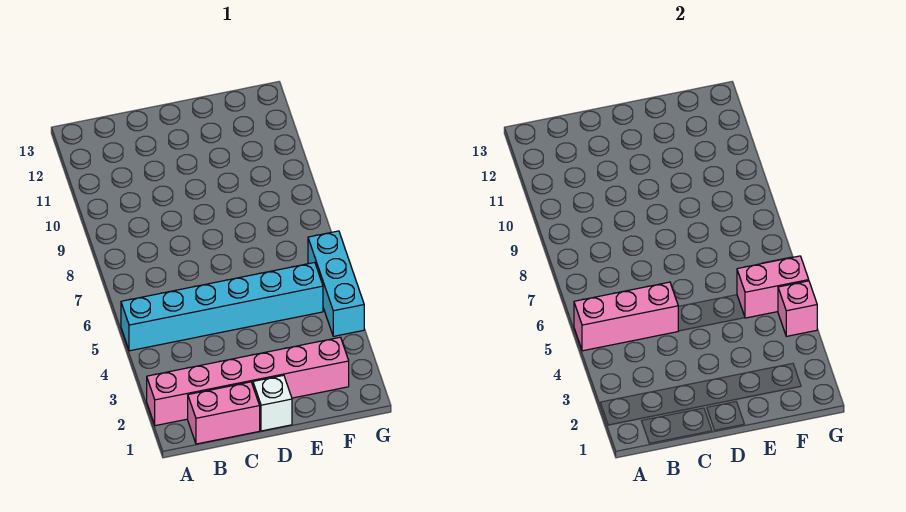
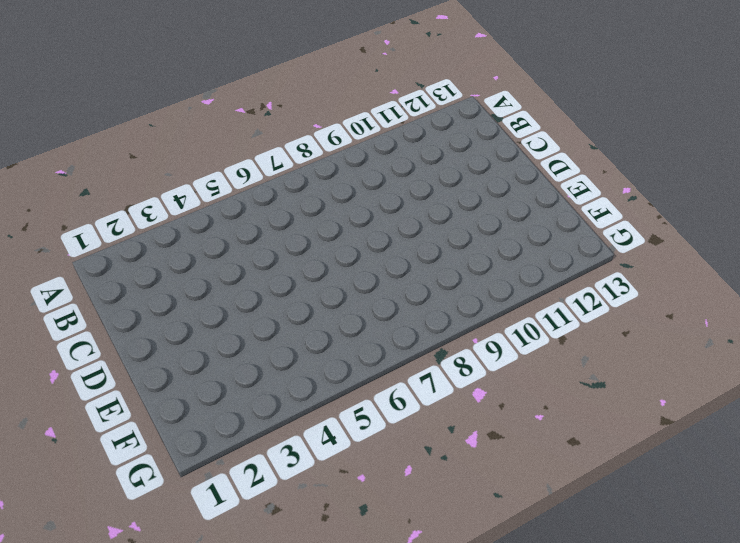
none -> pink brick A2:F2 level 1
none -> cyan brick A5:F5 level 1

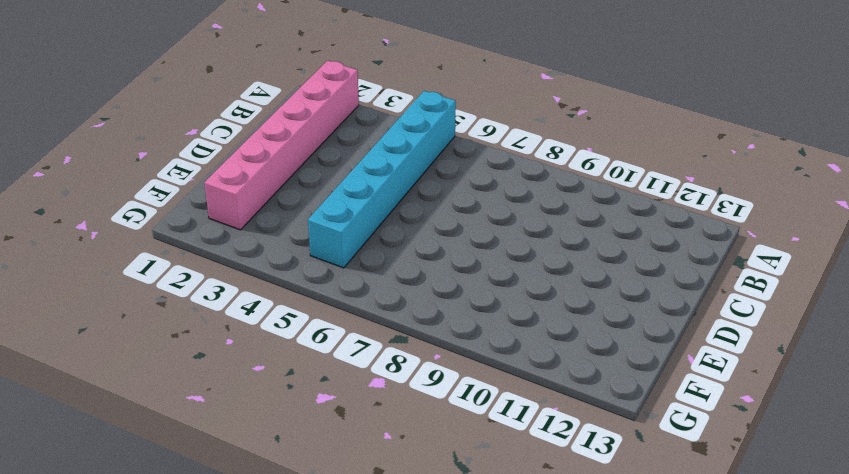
none -> pink brick B1:C1 level 1
none -> white brick D1 level 1

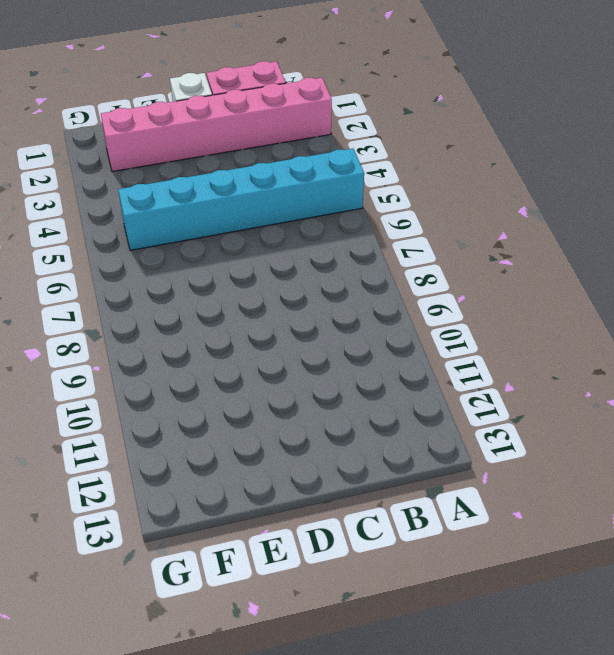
none -> cyan brick G4:G6 level 1
none -> pink brick A5:C5 level 2

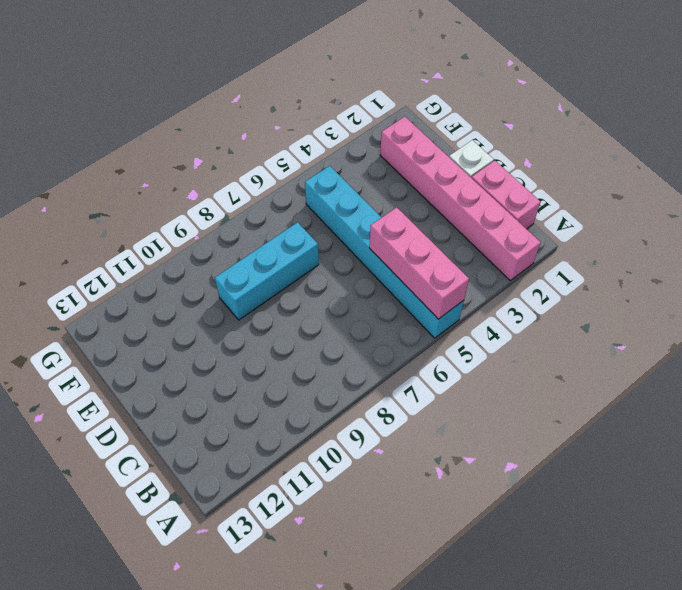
cyan brick E7:E9 level 1 -> cyan brick G4:G6 level 1
none -> pink brick F5:G5 level 2
none -> pink brick G4 level 2

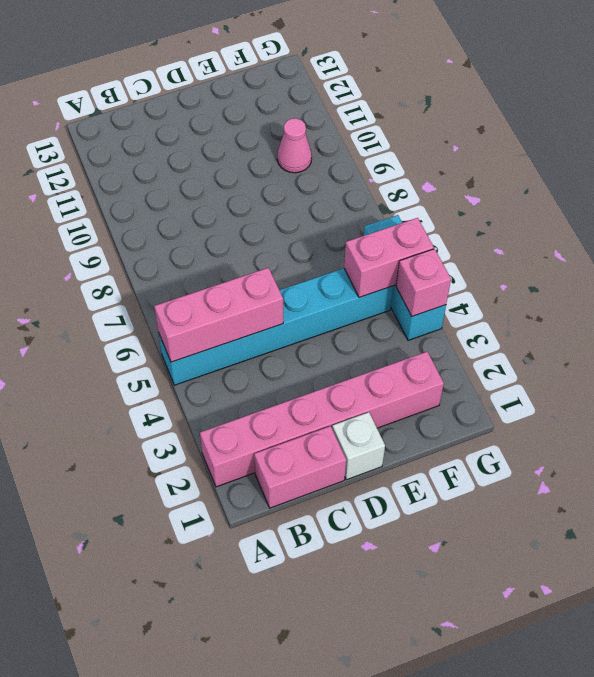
pink cone F10 level 1 -> none

